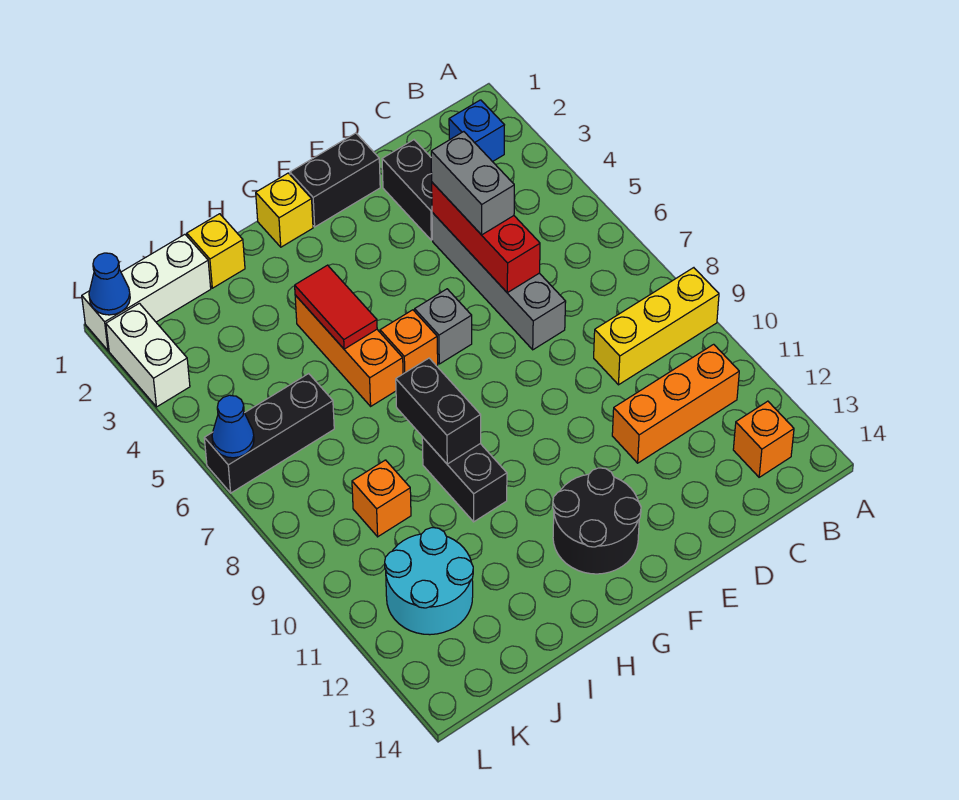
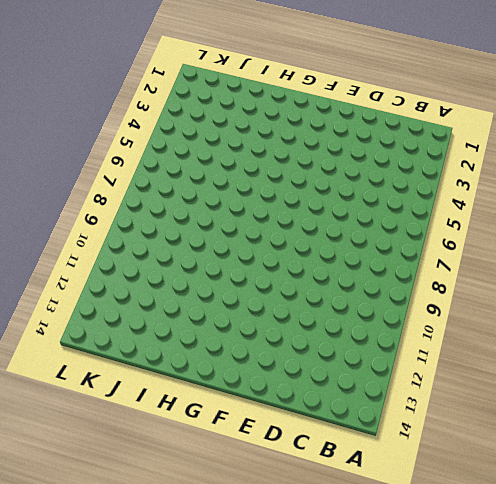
none -> yellow brick A9:C9 level 1
none -> blue brick B2 level 1
none -> orange brick B11:D11 level 1

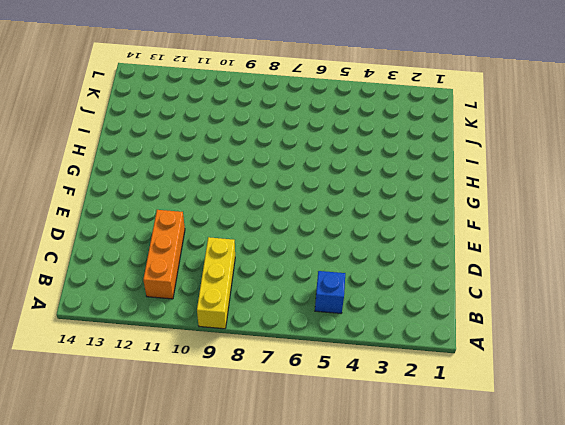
blue brick B5 level 1 -> blue brick B2 level 1
none -> orange brick B13 level 1
none -> black brick D2:D3 level 1
none -> grey brick D4:D7 level 1

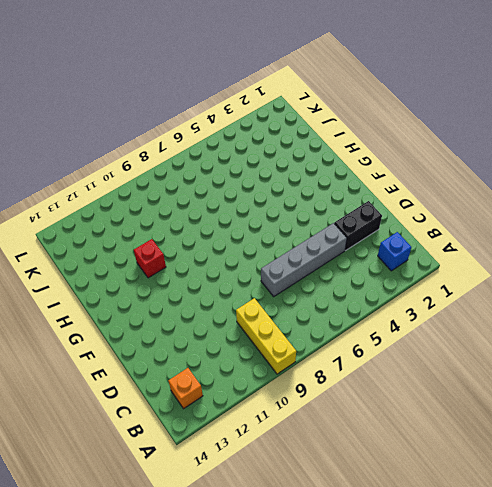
red brick H11 level 1 -> none
none -> orange brick B11:D11 level 1
none -> black brick E1:F1 level 1
none -> grey brick F6 level 1

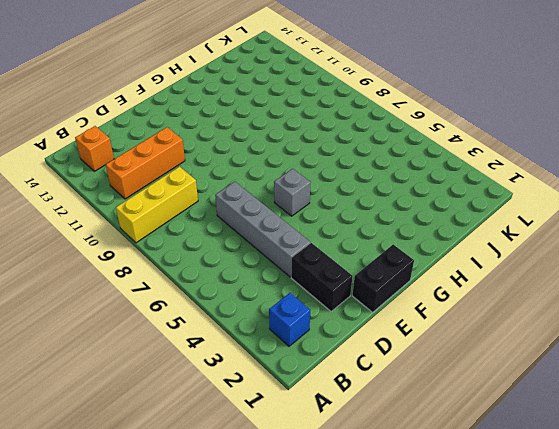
none -> black round brick F12:G13 level 1
none -> yellow brick G1 level 1
none -> orange brick G6 level 1

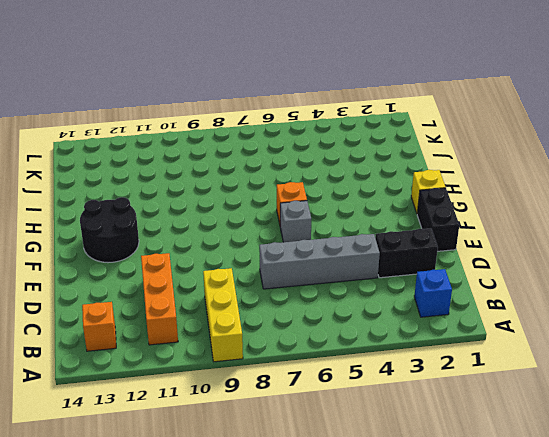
none -> orange brick H4:H6 level 1
none -> black brick H9:H10 level 1
none -> yellow brick I1 level 1

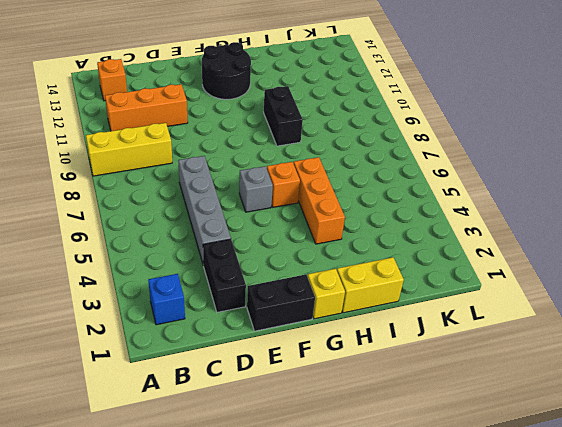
yellow brick H1:I1 level 1 -> yellow brick I1 level 1
none -> white brick J1:L1 level 1
none -> black brick J6:L6 level 1
none -> orange brick J9 level 1

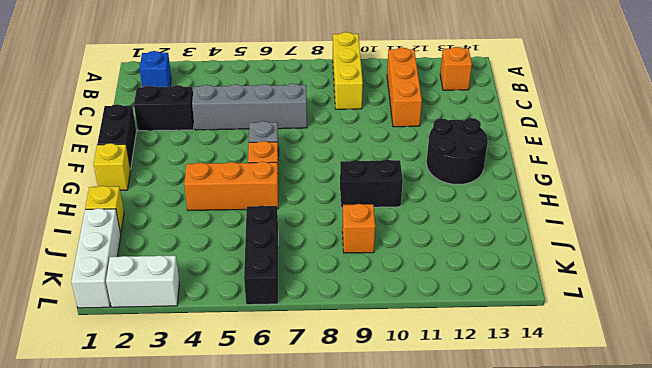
none -> cyan round brick J11:K12 level 1
none -> red brick D4:D6 level 2
none -> red tile H4:H5 level 2

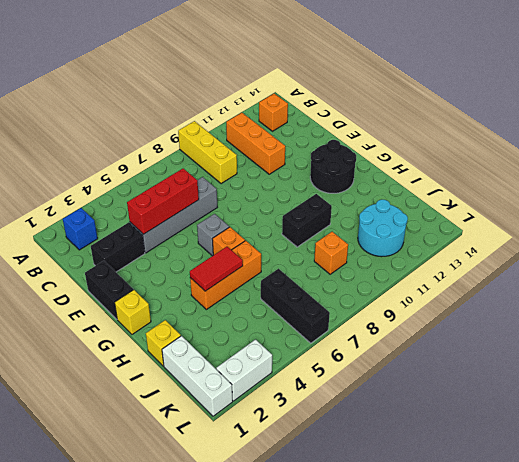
none -> black brick H8:H9 level 2
none -> blue cone L1 level 2
none -> blue cone L6 level 2

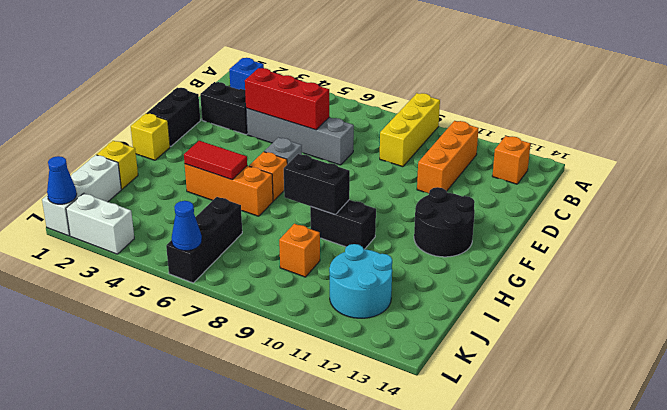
none -> grey brick D4:D5 level 3

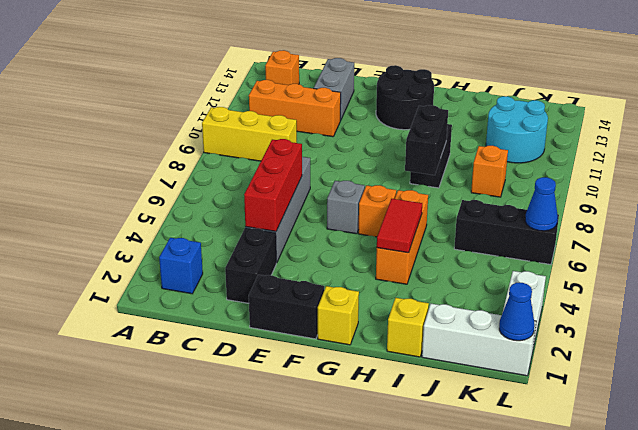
grey brick D12:D13 level 1 -> grey brick D4:D5 level 3

